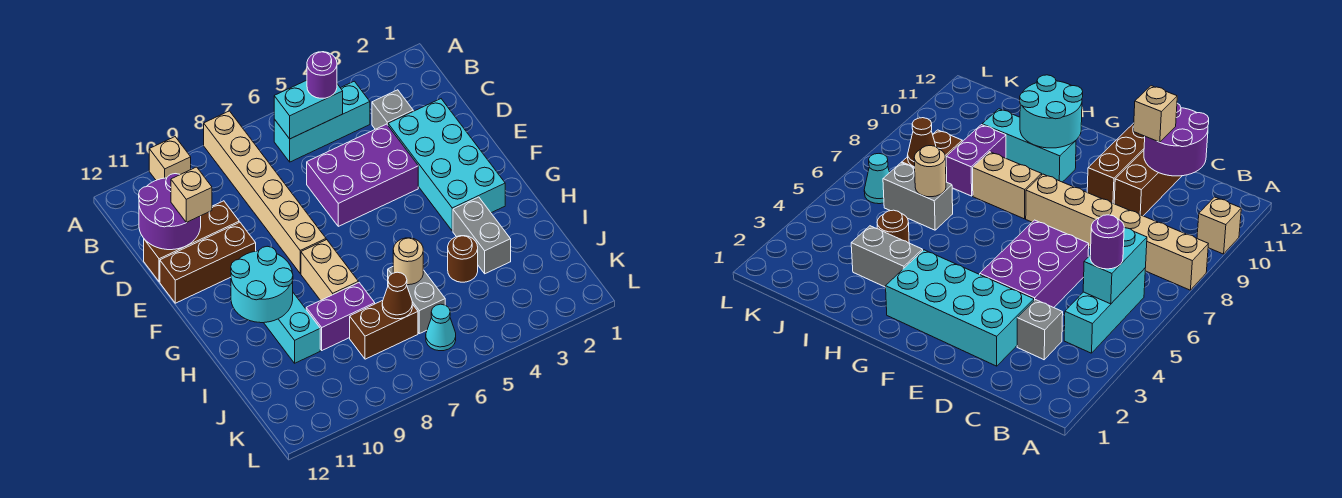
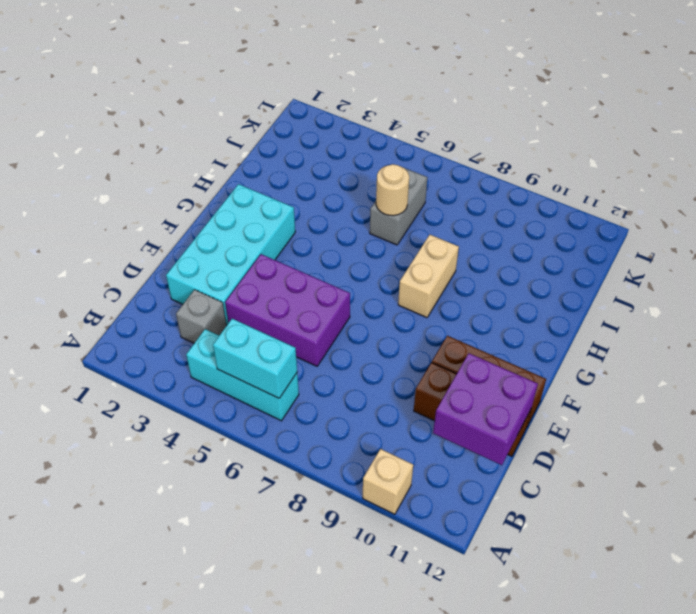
purple brick C11:D12 level 2 -> purple round brick C11:D12 level 2
none -> tan brick A8:F8 level 1
none -> cyan brick G10:I10 level 1
none -> grey brick H3:I3 level 1

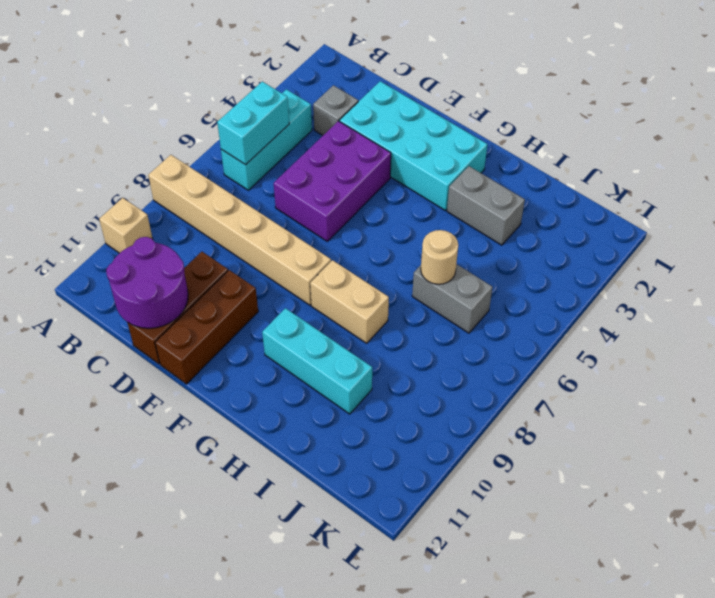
none -> brown round brick I4 level 1
none -> purple brick I8:I9 level 1
none -> brown brick J7:J8 level 1

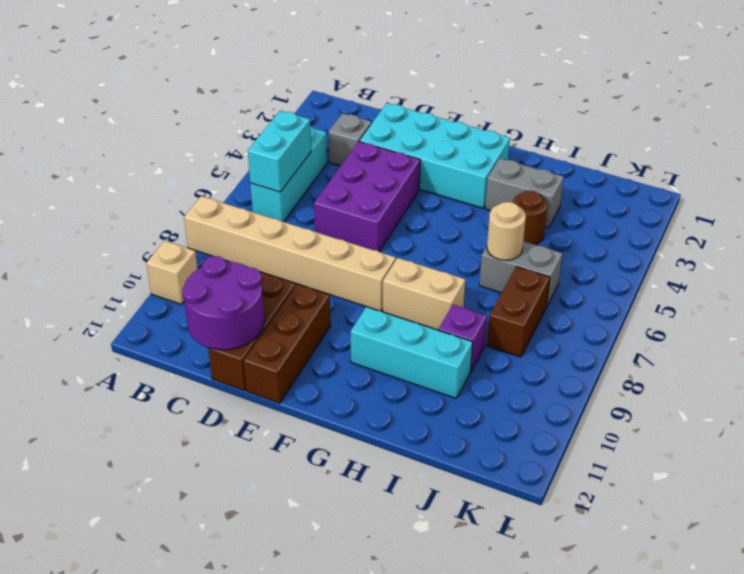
purple brick I9 level 1 -> purple brick I8:I9 level 1
none -> cyan cone K6 level 1
none -> cyan round brick G10:H11 level 2
none -> brown cone J7 level 2

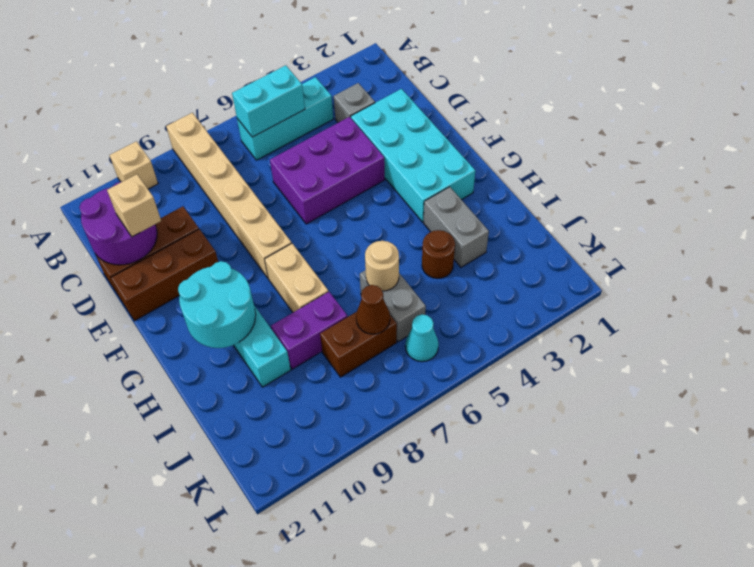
none -> purple round brick B5 level 3

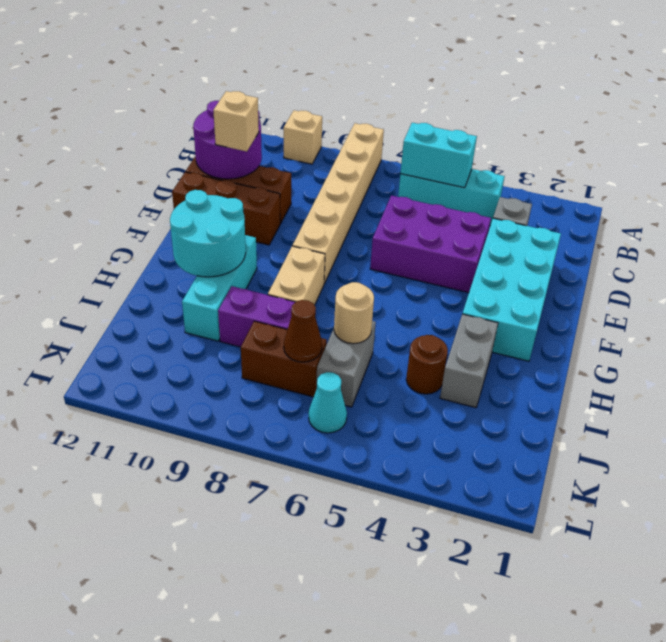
none -> purple round brick B5 level 3

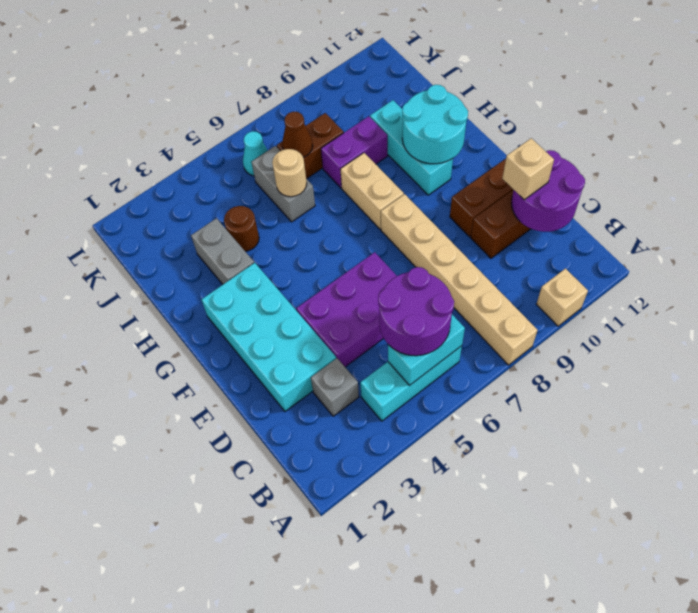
purple round brick B5:C6 level 3 -> purple round brick B5 level 3

